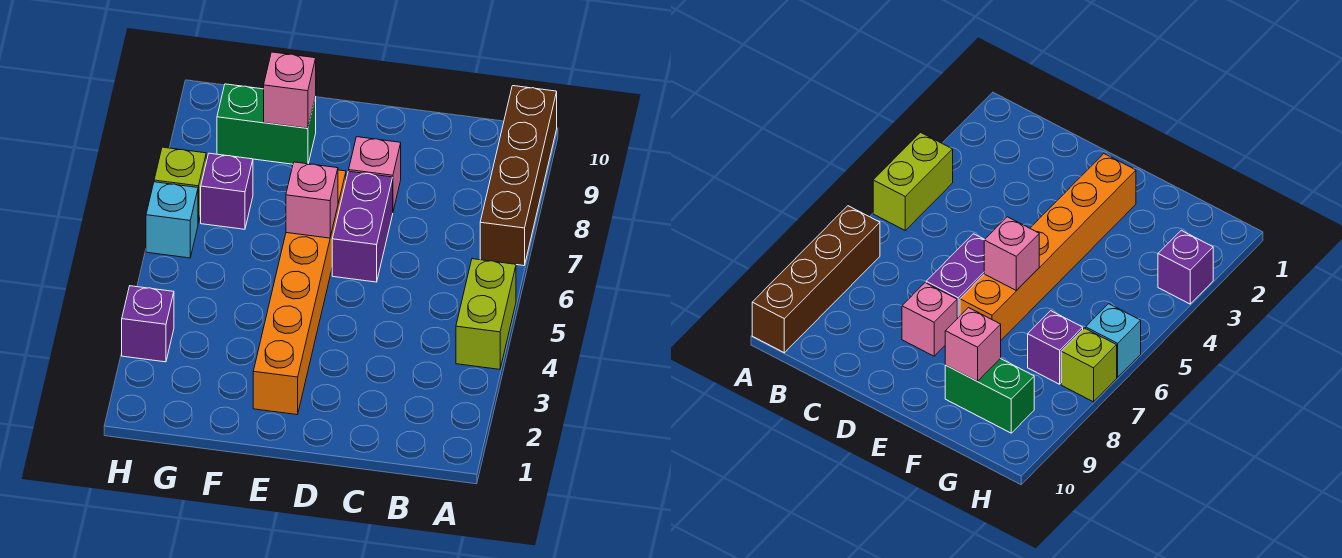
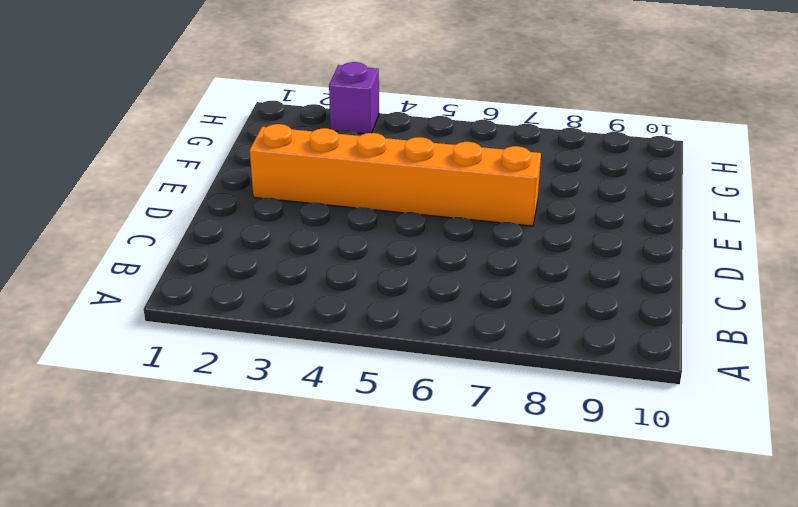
none -> lime brick A4:A5 level 1
none -> brown brick A7:A10 level 1
none -> purple brick D6:D7 level 1

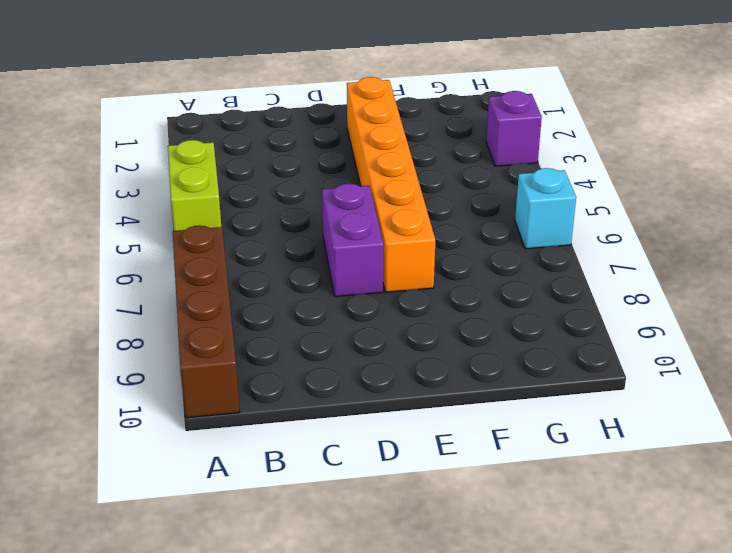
none -> pink brick D8 level 1
none -> green brick F9:G9 level 1
none -> purple brick G7 level 1

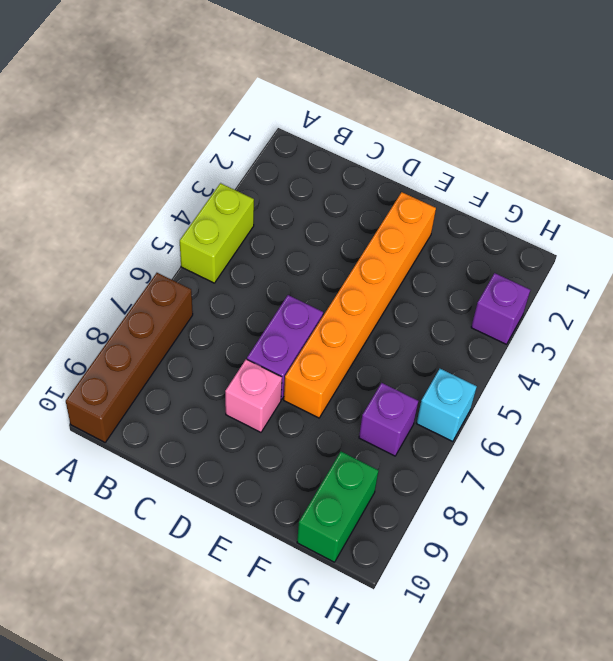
green brick G9:G10 level 1 -> green brick F9:G9 level 1
none -> lime brick H7 level 1
none -> pink brick E6 level 2
none -> pink brick F9 level 2

